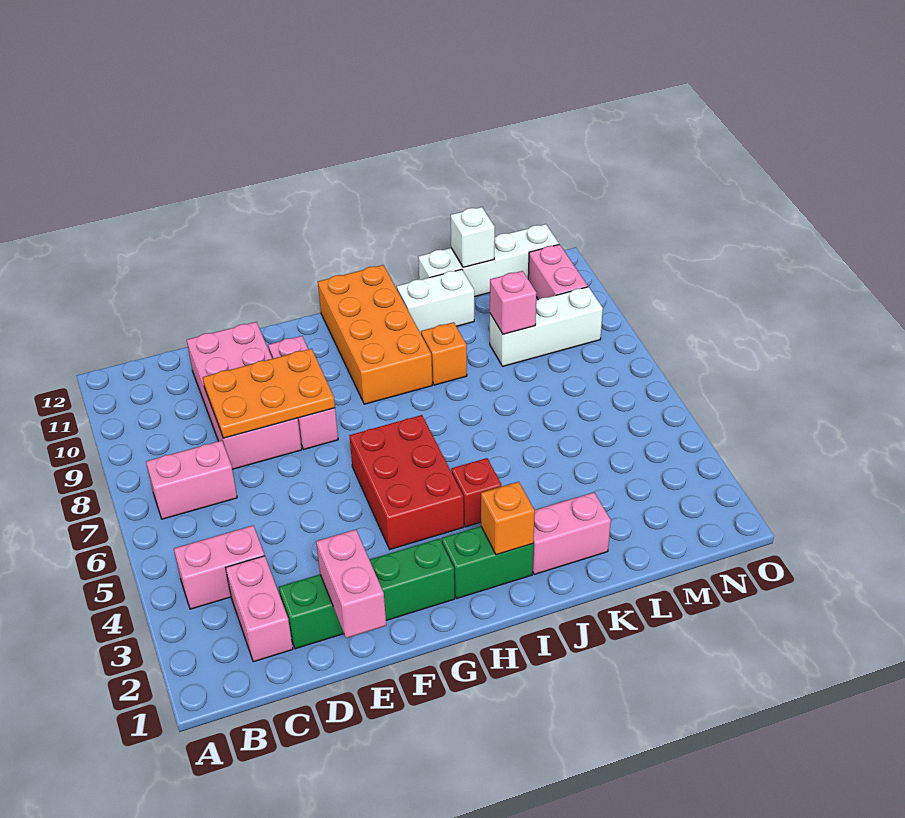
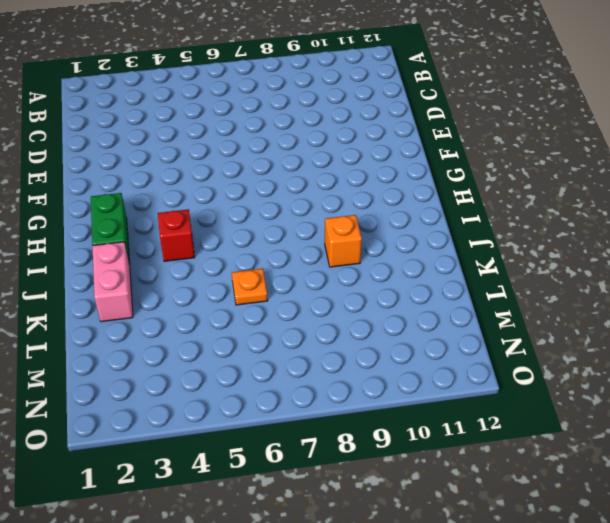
orange plate K6 level 1 -> none
none -> pink brick B4:C4 level 1
none -> pink brick B7:C7 level 1
none -> pink brick C2:C3 level 1

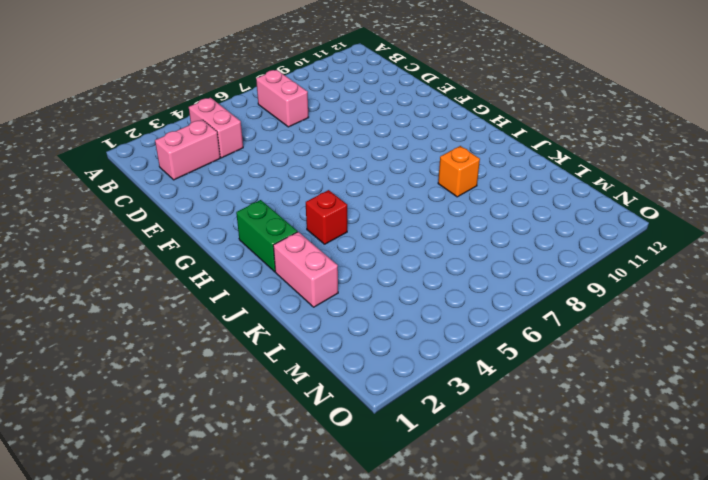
none -> green brick D2:G2 level 1
none -> pink brick D8:E11 level 1
none -> pink brick F8:F10 level 1

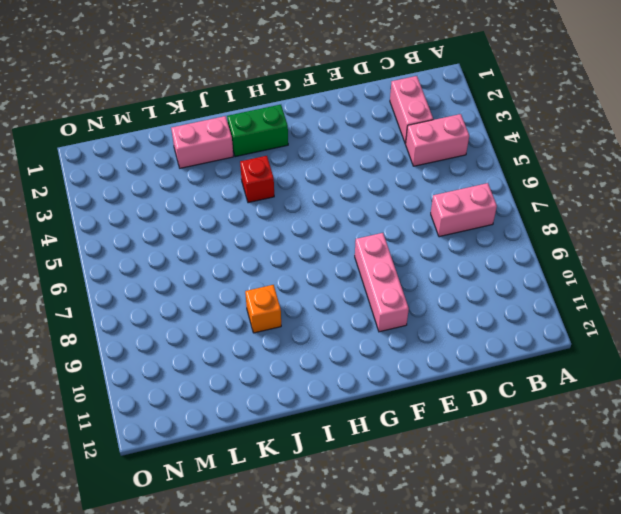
none -> green brick D2:G2 level 1
none -> pink brick D8:E11 level 1
none -> red brick G4:H6 level 1

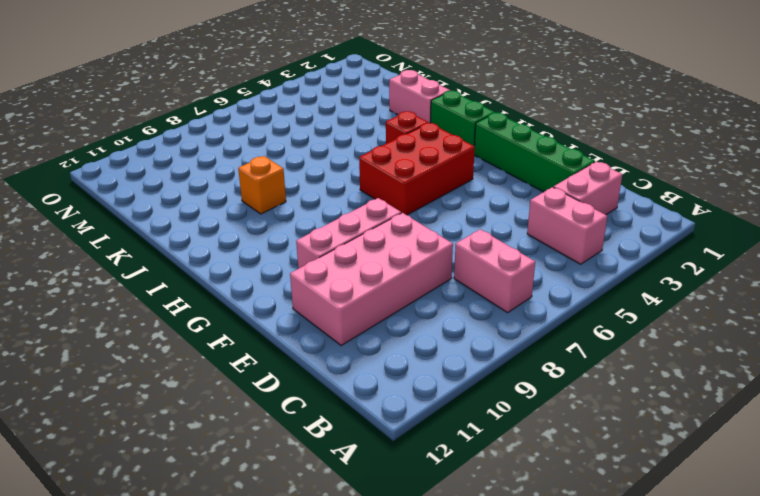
none -> orange brick H9:I12 level 1
none -> white brick J11:K11 level 1
none -> white brick K12:N12 level 1

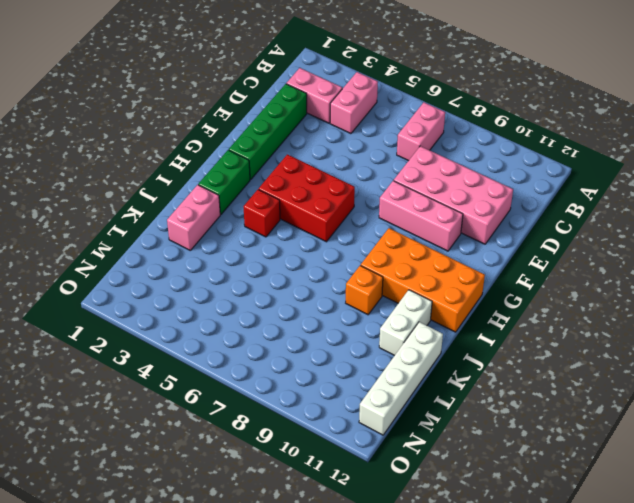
none -> white brick L9:N9 level 1
none -> pink brick N10:N11 level 1
none -> orange plate D8:F9 level 2

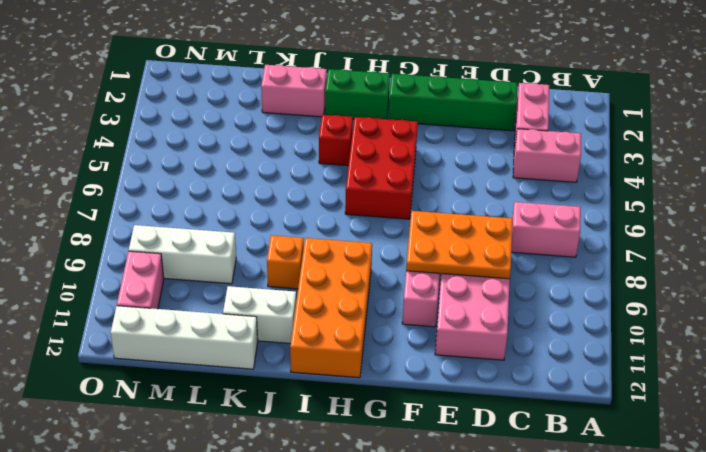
none -> pink brick E1:E2 level 2
none -> orange brick I2 level 2
none -> pink brick L9 level 2

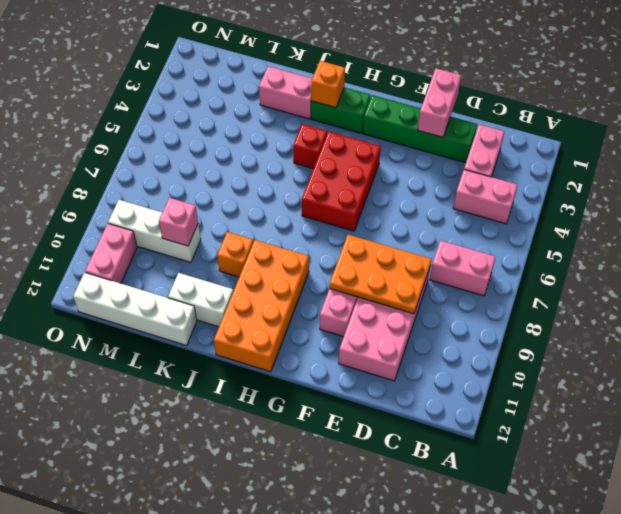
none -> white brick L12 level 2

